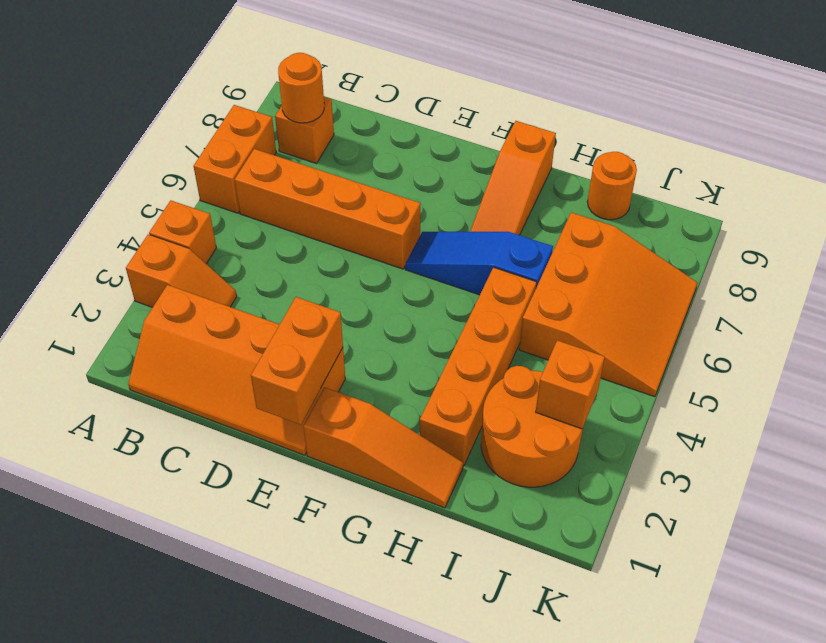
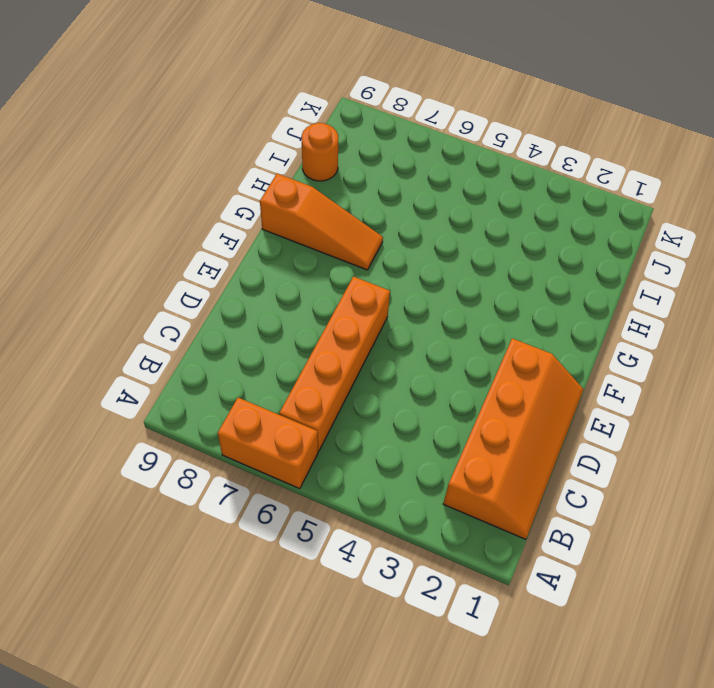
none -> orange slope A3:B3 level 1 top A
none -> orange brick A4 level 1
none -> orange brick B8 level 1

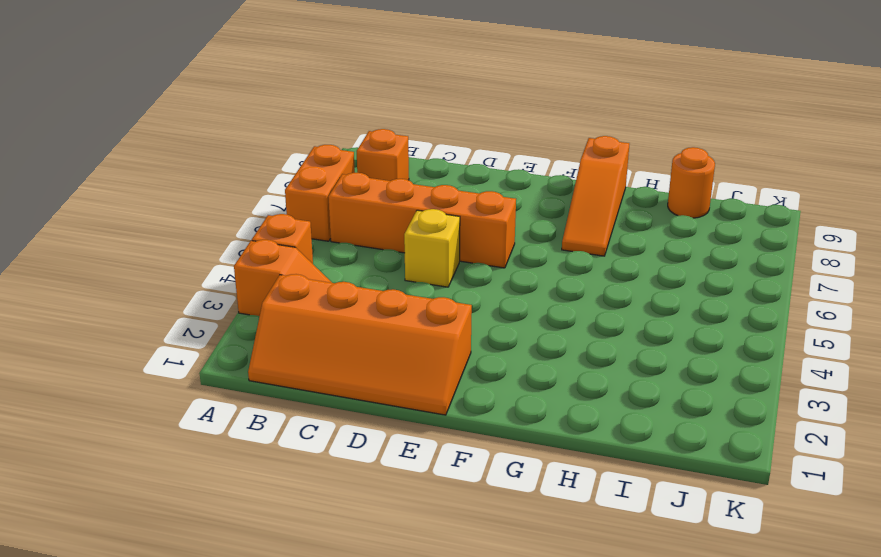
yellow brick D5 level 1 -> none
none -> orange slope F1:H1 level 1 top F
none -> blue slope F6:H6 level 1 top H
none -> orange brick H2:H5 level 1

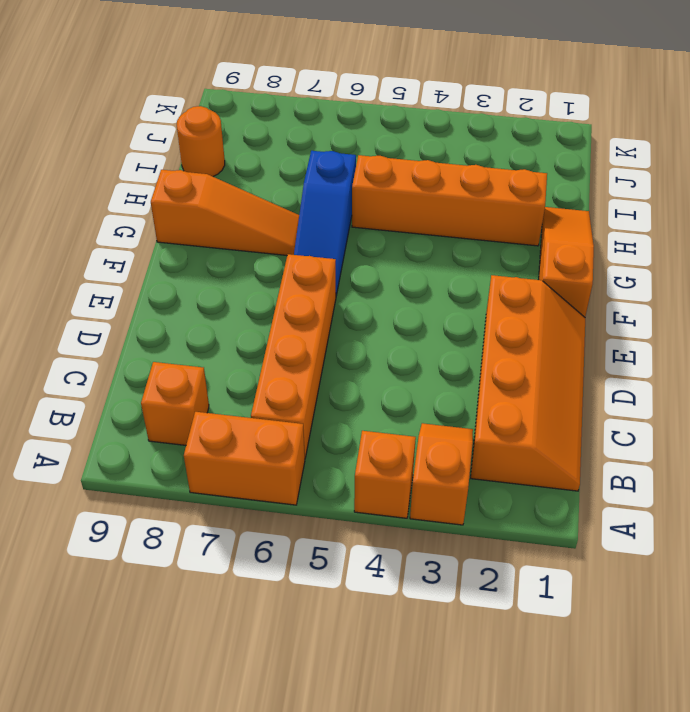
none -> orange round brick I2:J3 level 1
none -> orange slope I5:K7 level 1 top I
none -> orange round brick B8 level 2

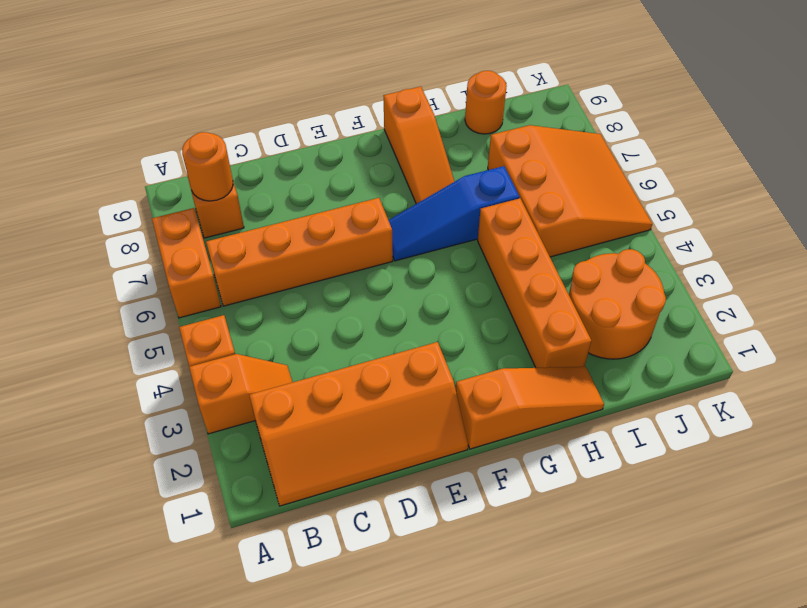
none -> orange brick E1:E2 level 2
none -> orange brick J3 level 2

